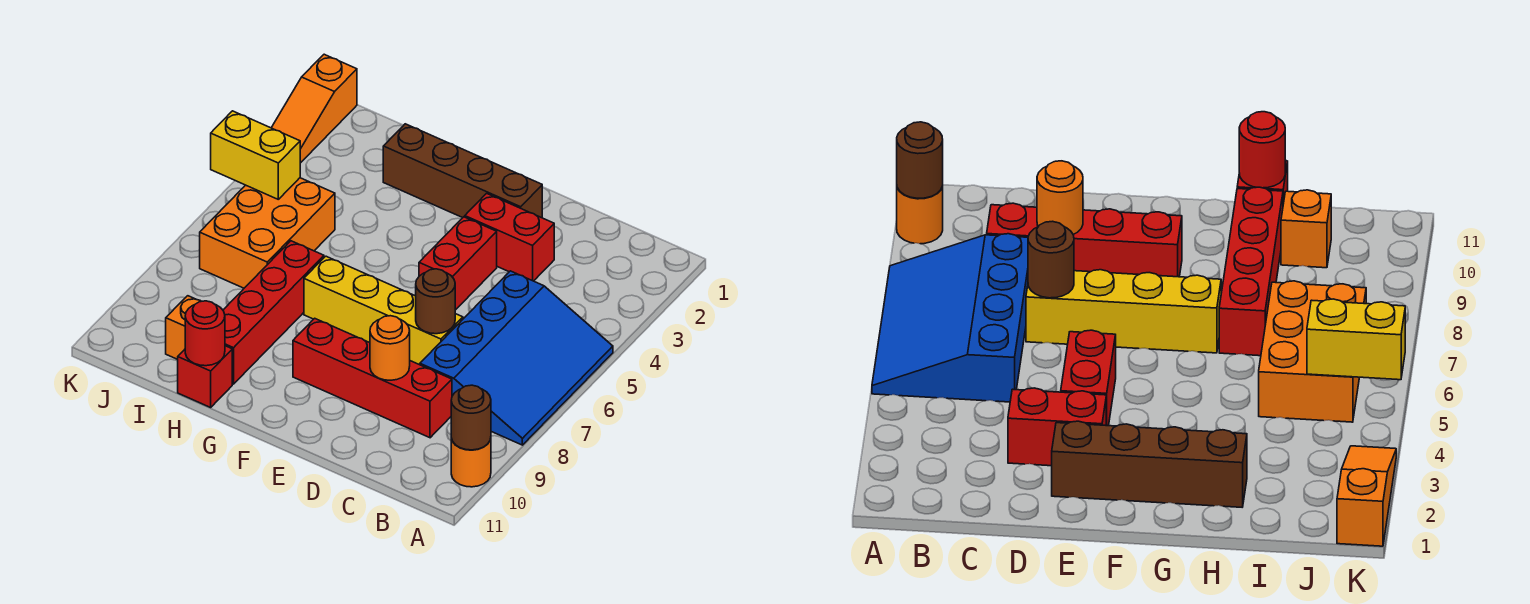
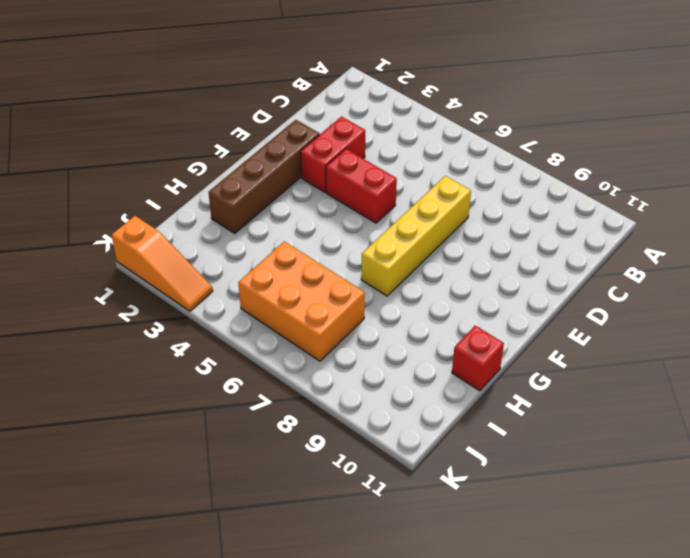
none -> blue slope A5:C8 level 1 top C
none -> orange round brick A10 level 1
none -> red brick C9:F9 level 1

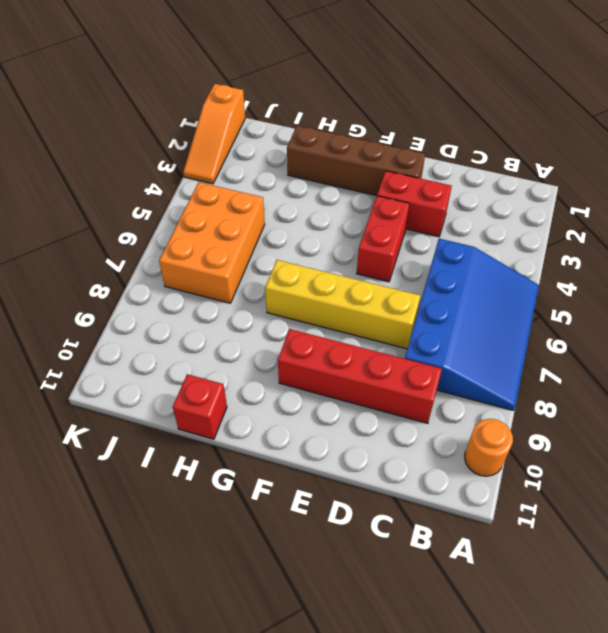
none -> red brick H7:H10 level 1
none -> orange brick I10 level 1
none -> brown round brick A10 level 2

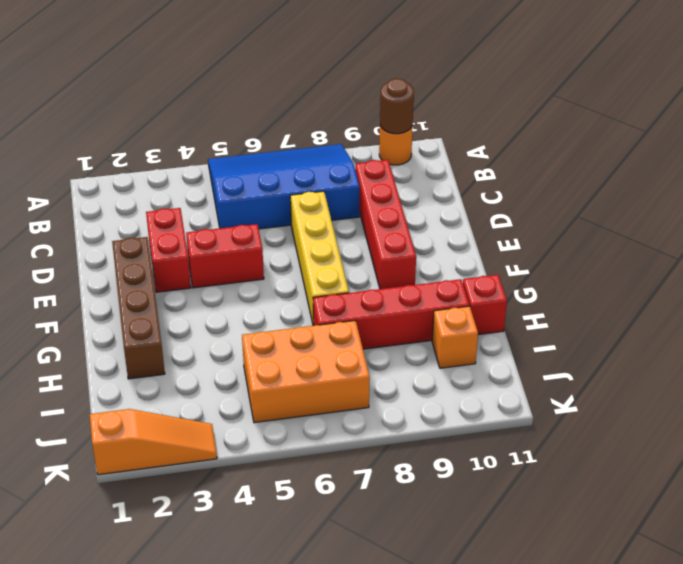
none -> brown round brick D7 level 2
none -> orange round brick D9 level 2
none -> red round brick H11 level 2

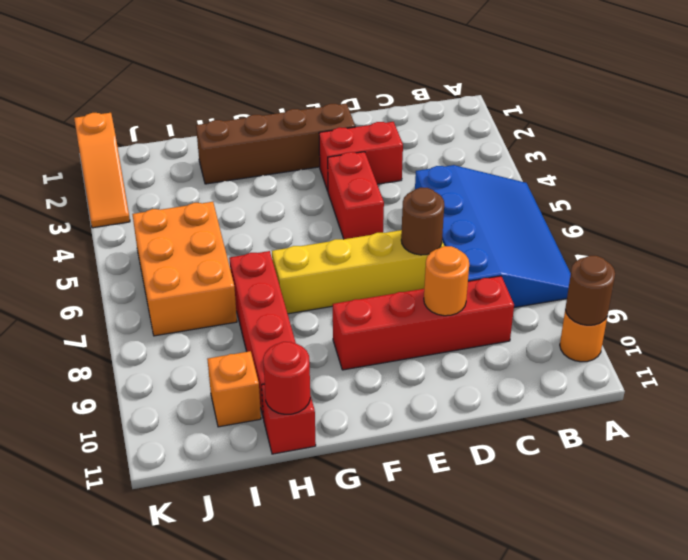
none -> yellow brick J5:K5 level 2

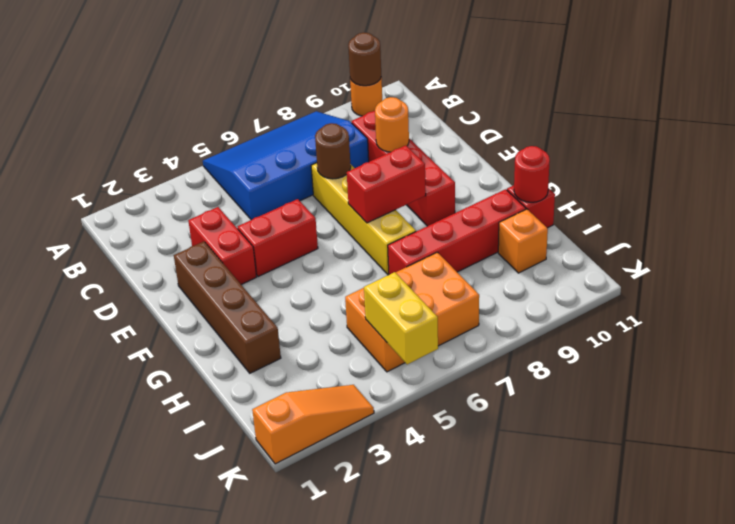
red brick F7:F8 level 2 -> none

